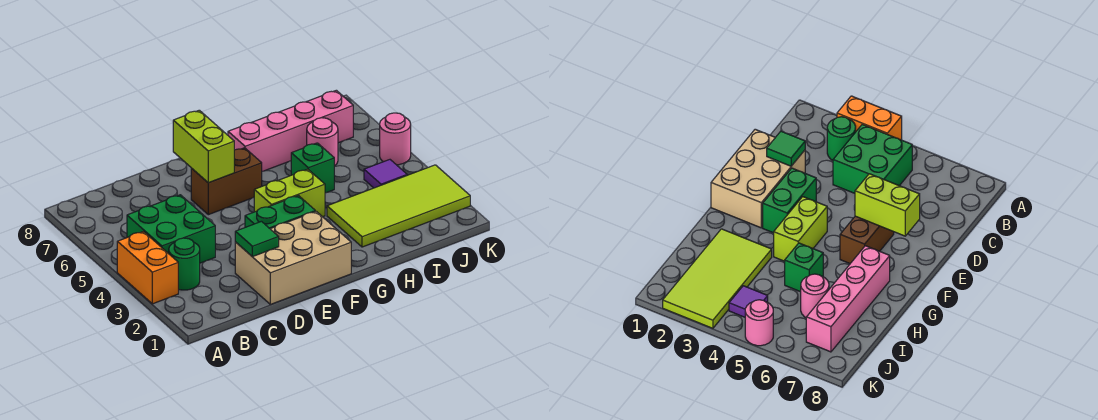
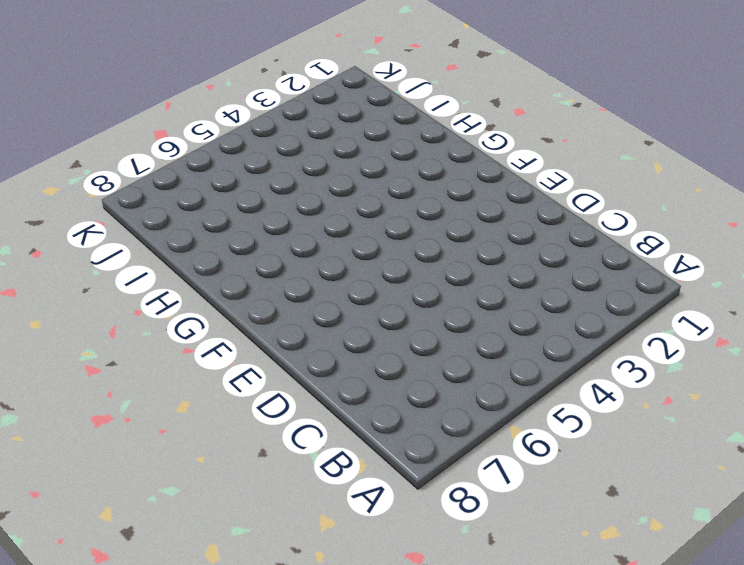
none -> orange brick A3:A4 level 1
none -> green round brick B3 level 1
none -> green brick B4:C5 level 1

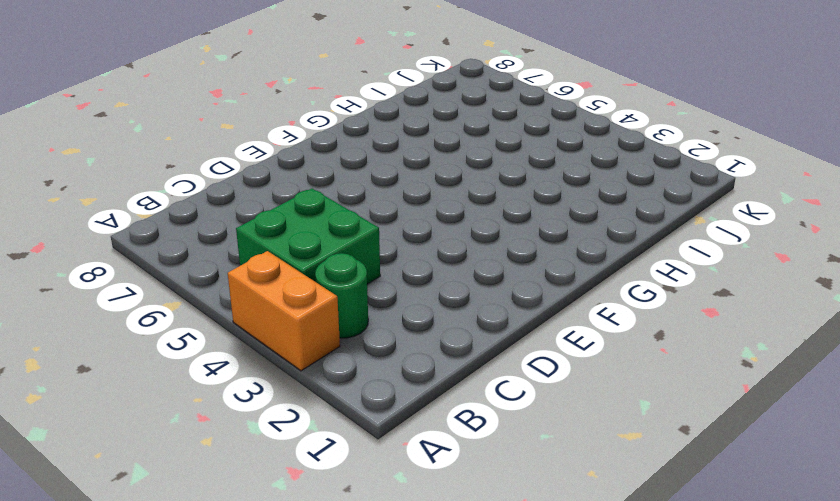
none -> tan brick D1:F2 level 1
none -> green brick E3:F3 level 1
none -> brown brick E6:F6 level 1

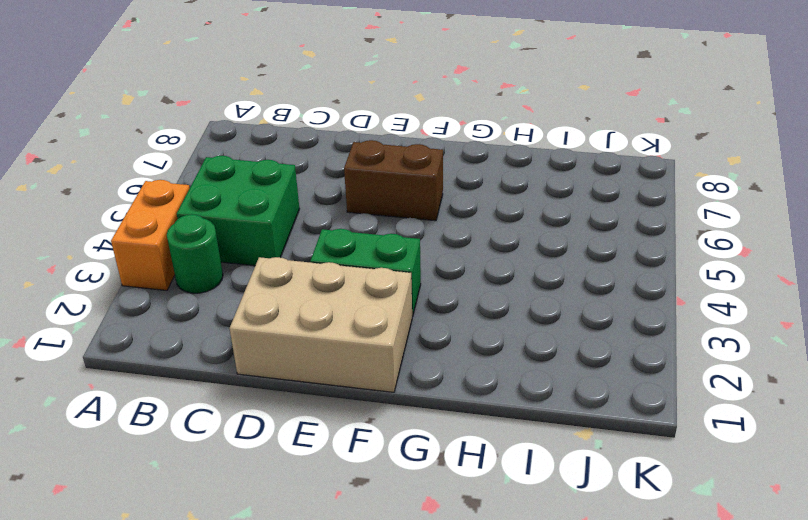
none -> lime brick F4:G4 level 1
none -> pink brick G7:J7 level 1
none -> lime tile H2:K3 level 1

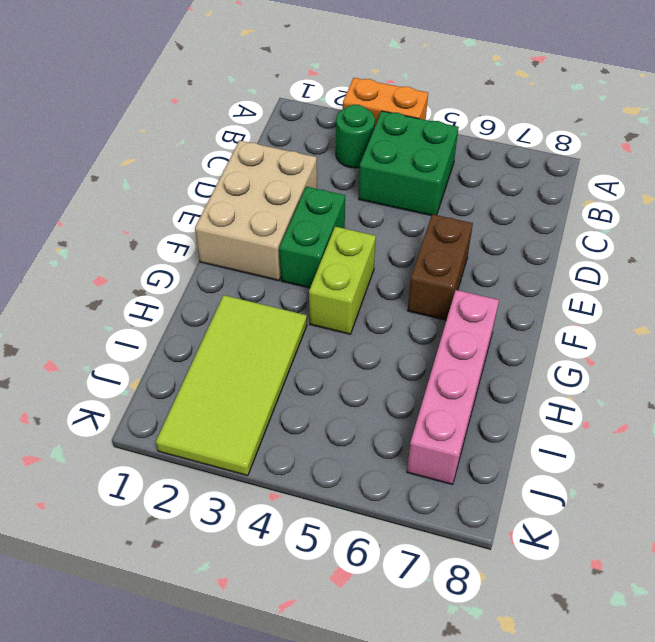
none -> green brick H5 level 1
none -> pink round brick I6 level 1
none -> purple tile J4 level 1

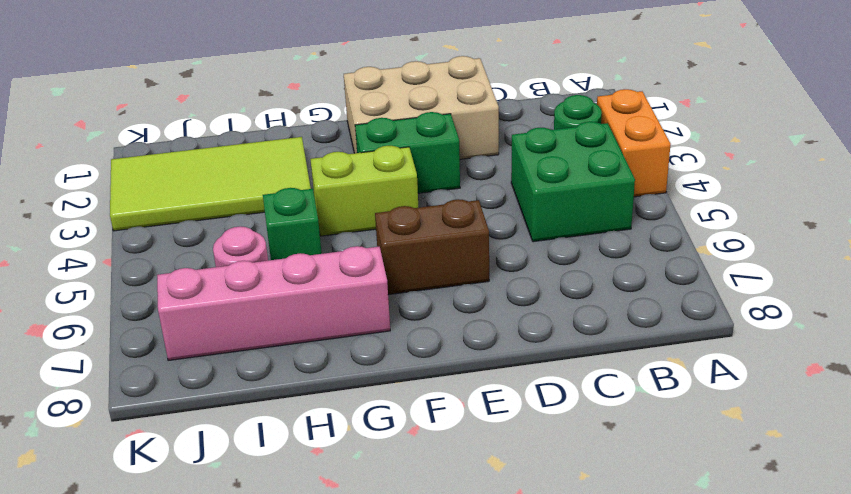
none -> purple tile J4 level 1
none -> pink round brick K5 level 1
none -> green tile D2 level 2

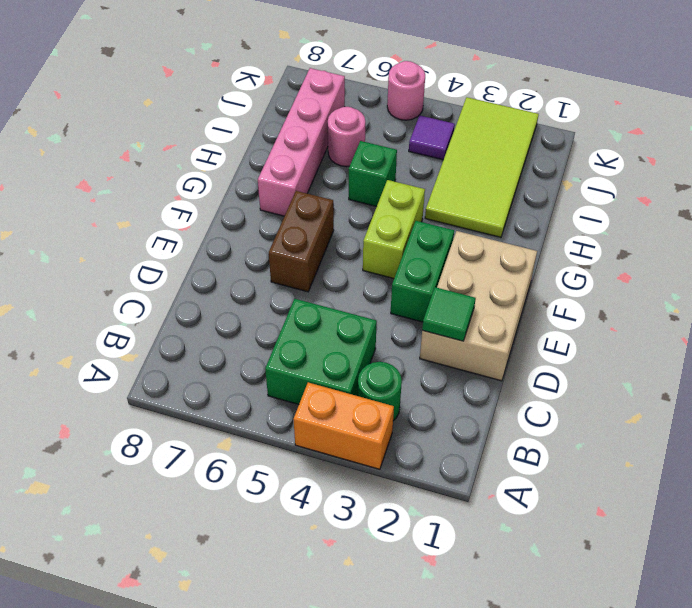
none -> lime brick E6:E7 level 2

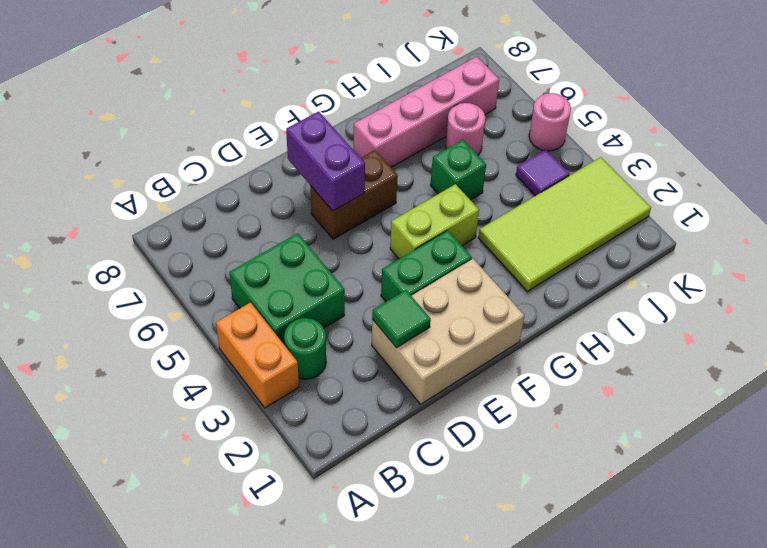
purple brick E6:E7 level 2 -> lime brick E6:E7 level 2

